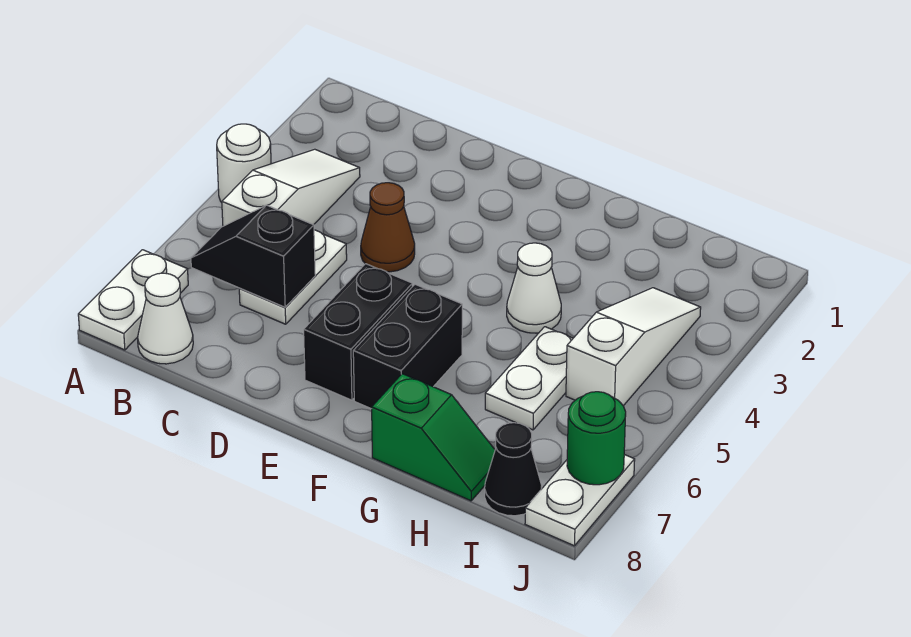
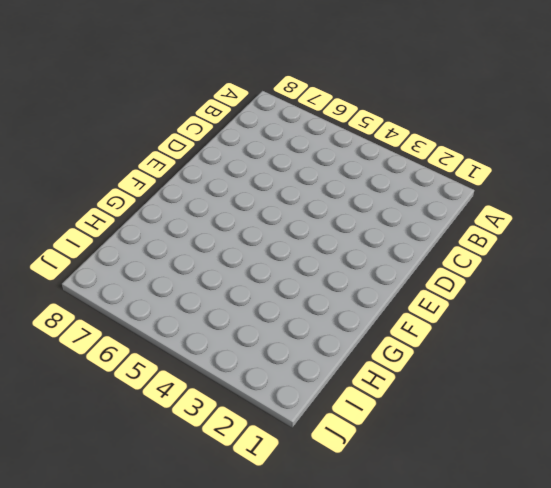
none -> white round brick A4 level 1
none -> white plate A7:A8 level 1
none -> white slope B3:B5 level 1 top 5

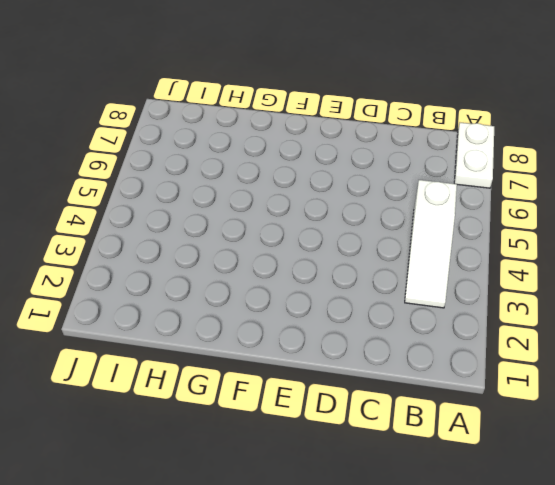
none -> white round brick A4 level 1
none -> white cone B8 level 1
none -> white plate C5:C6 level 1

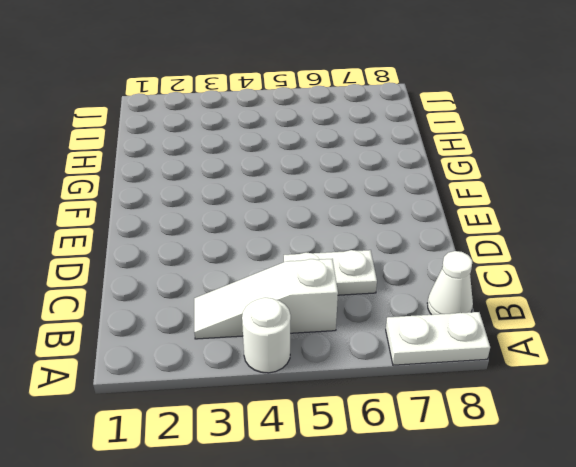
none -> brown cone D4 level 1
none -> black brick E6:E7 level 1
none -> black brick F6:F7 level 1

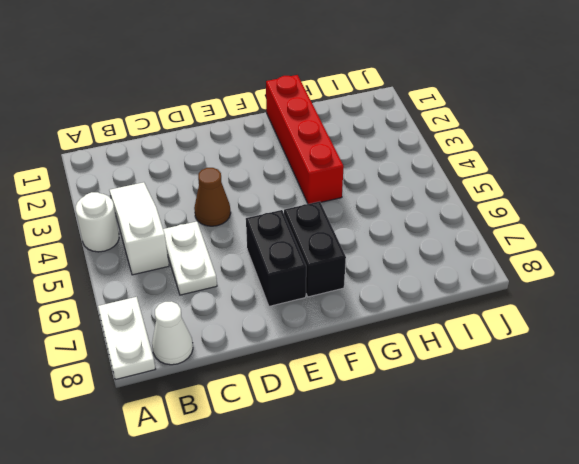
red brick G1:G4 level 1 -> white cone G4 level 1
none -> green slope G8:H8 level 1 top G
none -> white plate H5:H6 level 1
none -> white slope I3:I5 level 1 top 5

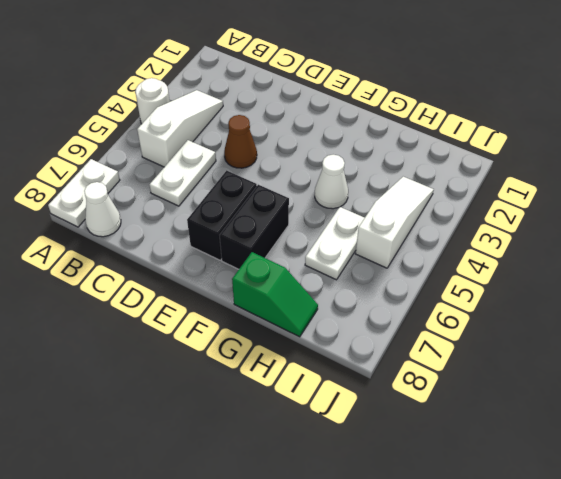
none -> black cone I8 level 1
none -> white plate J7:J8 level 1
none -> black slope B6:C6 level 2 top C

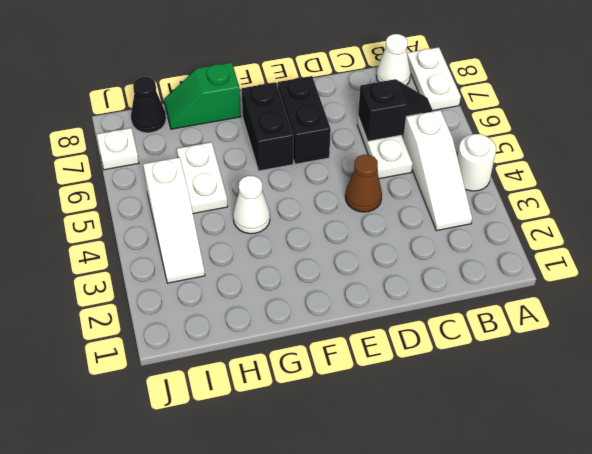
white plate J7 level 1 -> white plate J7:J8 level 1
none -> green round brick J7 level 2

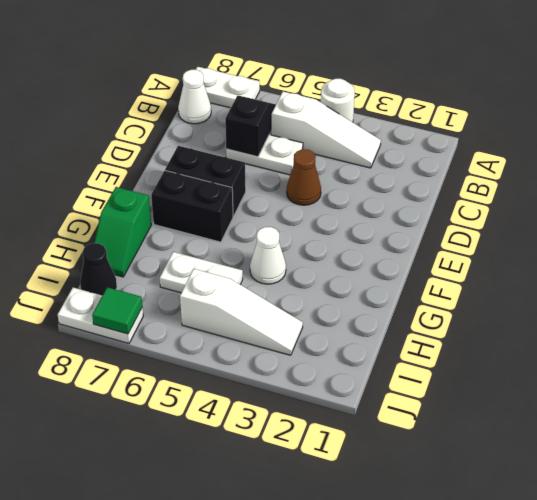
green tile J7 level 2 -> green round brick J7 level 2

